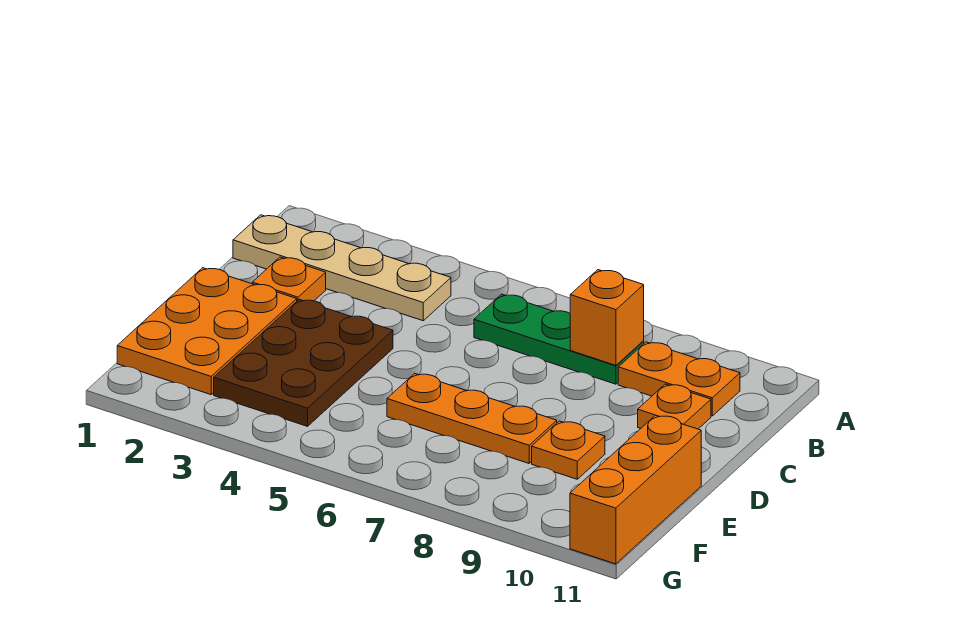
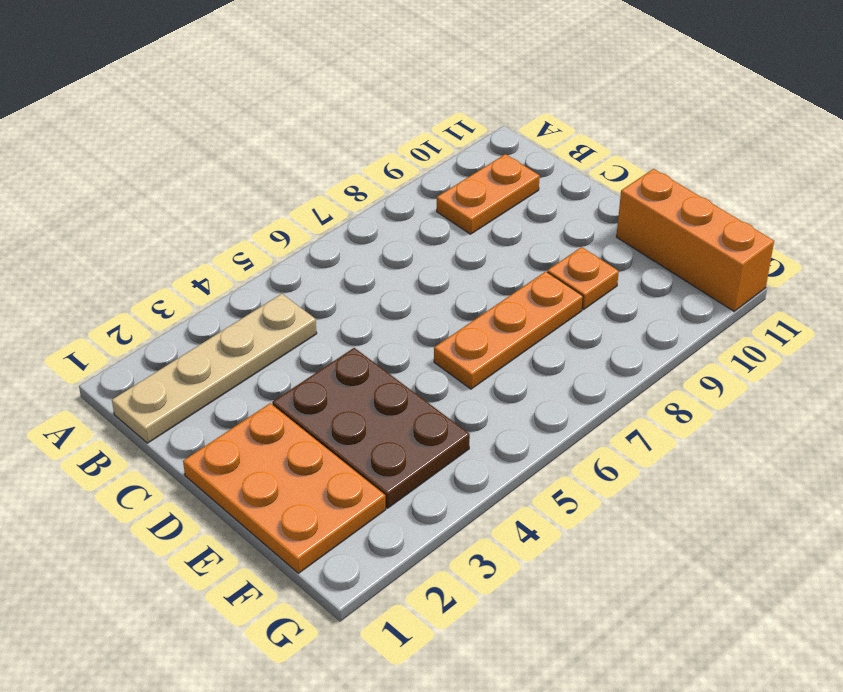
none -> green plate B6:B8 level 1
none -> orange plate C2 level 1

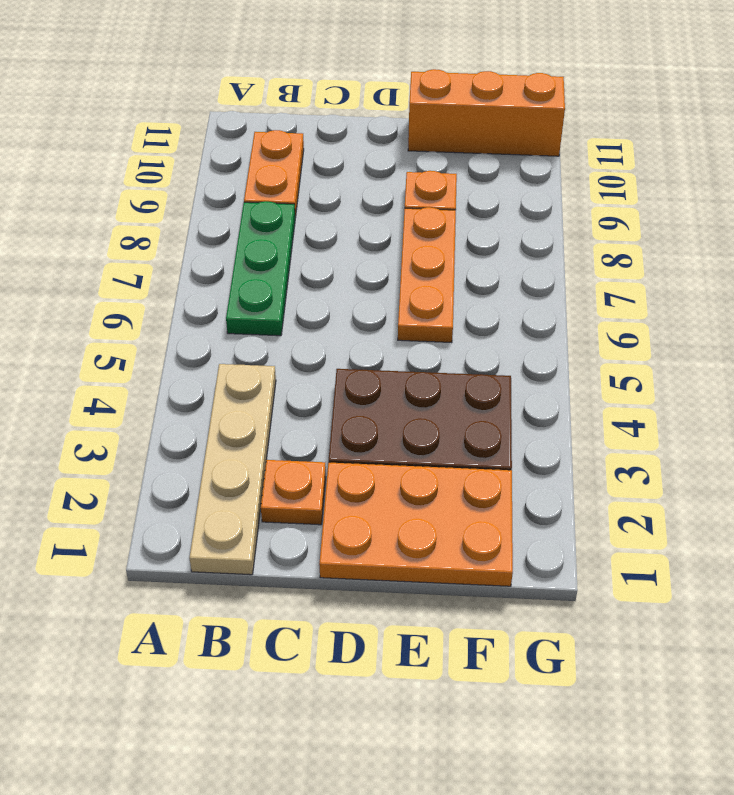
none -> orange plate C10 level 1
none -> orange brick B8 level 2

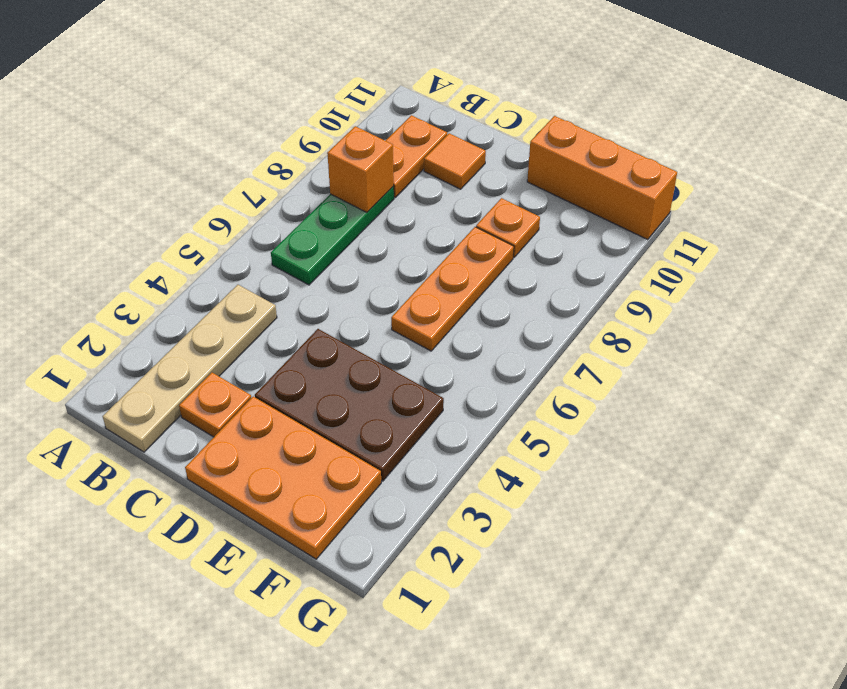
orange tile C10 level 1 -> orange plate C10 level 1

